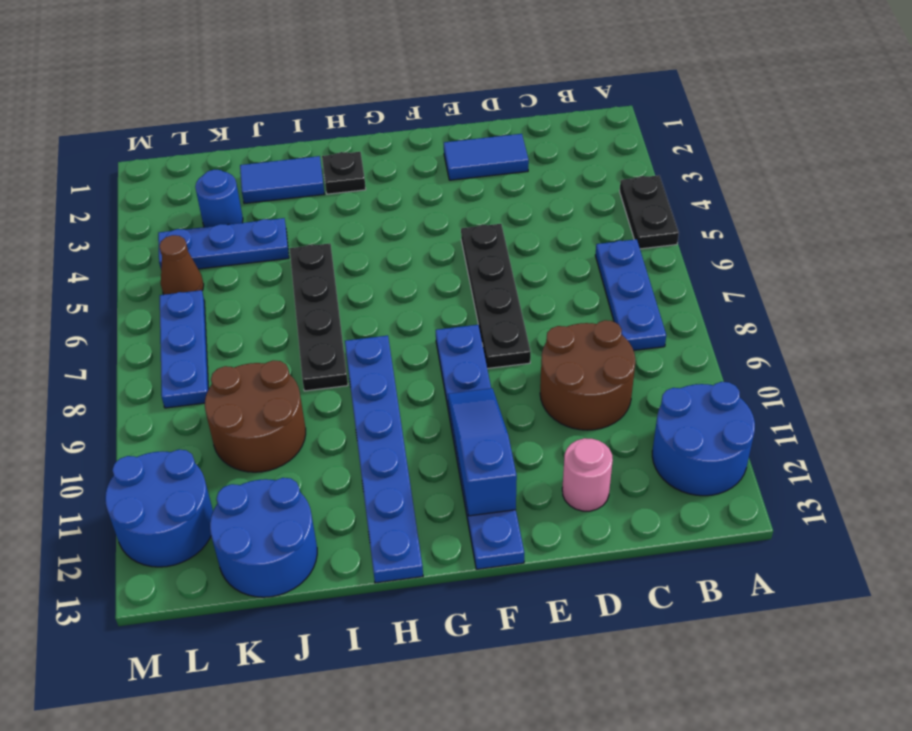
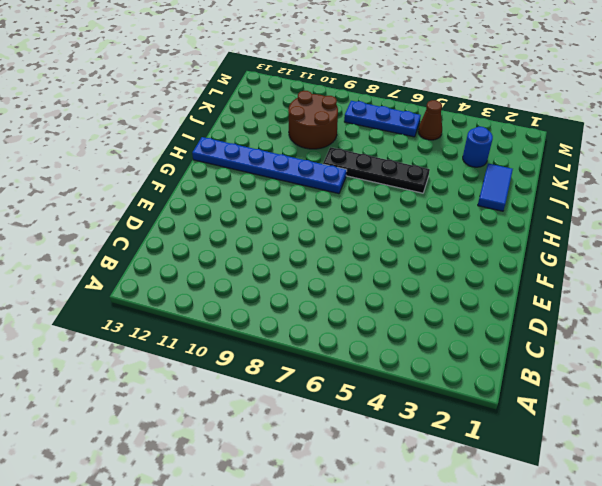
none -> black plate A4:A5 level 1
none -> blue round brick A11:B12 level 1
none -> blue plate B6:B8 level 1

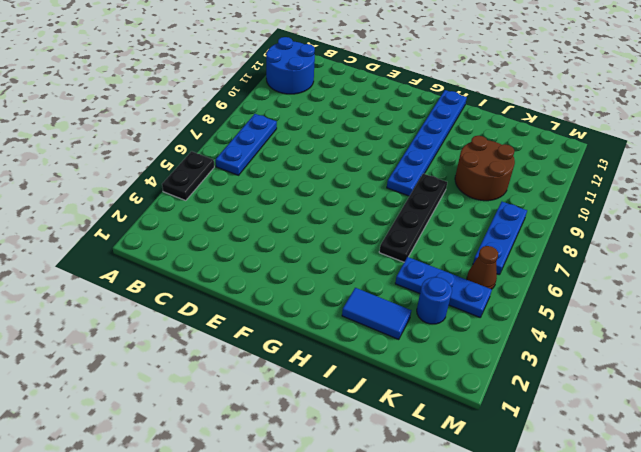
none -> brown round brick C9:D10 level 1
none -> blue tile D2:E2 level 1
none -> pink round brick D12 level 1

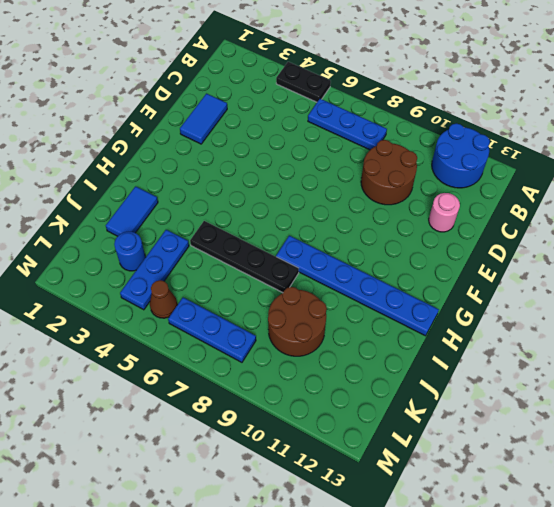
none -> black plate E5:E8 level 1
none -> blue plate F8:F13 level 1
none -> black plate H2 level 1

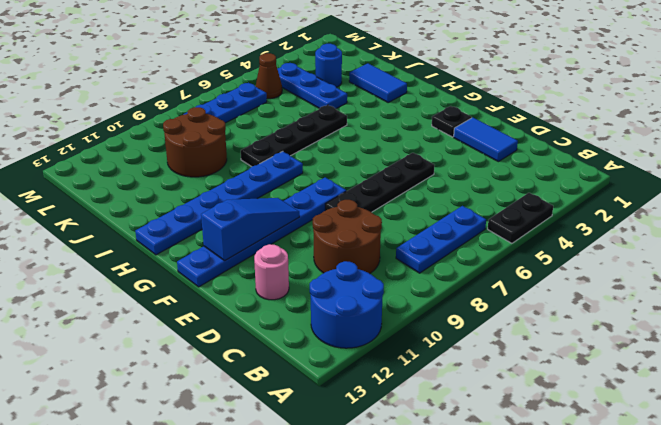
black plate F2 level 1 -> black plate H2 level 1
none -> blue round brick J12:K13 level 1
none -> blue round brick L11:M12 level 1

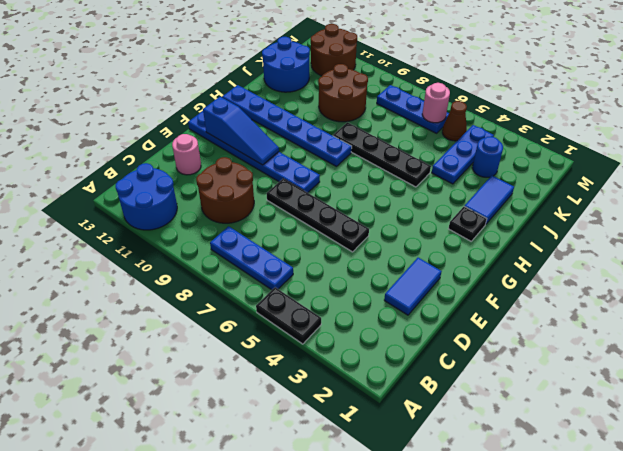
pink round brick L6 level 2 -> none
brown round brick L11:M12 level 1 -> blue round brick L11:M12 level 1

